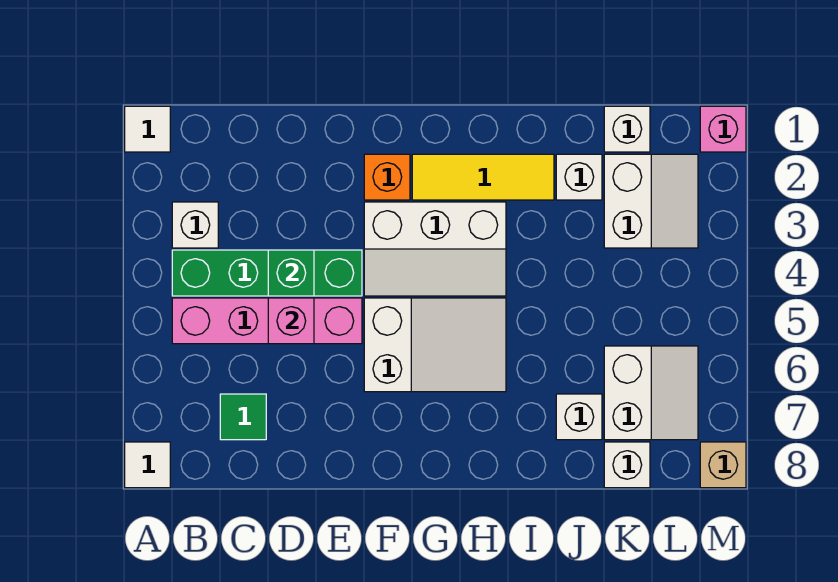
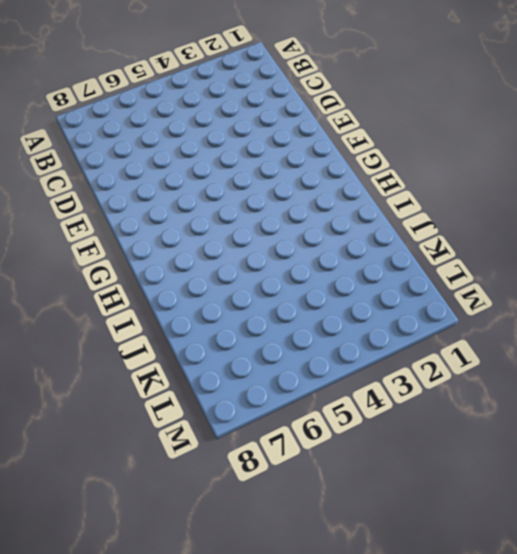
none -> white tile A1 level 1
none -> white tile A8 level 1
none -> white brick B3 level 1

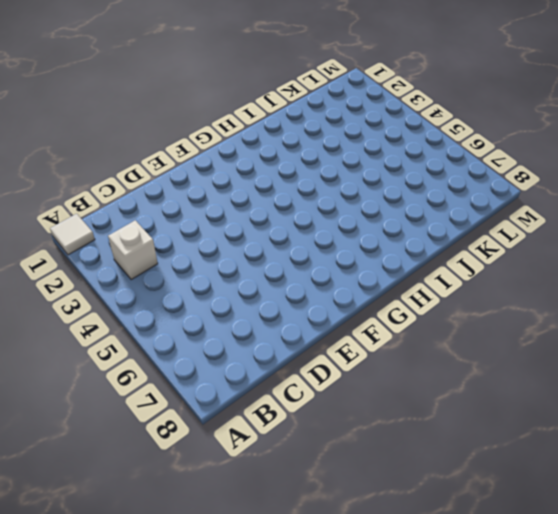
none -> white tile A8 level 1
none -> green brick B4:E4 level 1
none -> pink brick B5:E5 level 1

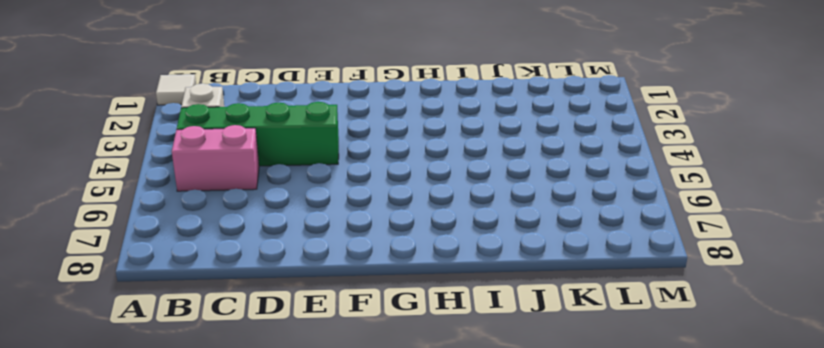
pink brick B5:C5 level 1 -> pink brick B5:E5 level 1
none -> white tile A8 level 1
none -> green tile C7 level 1
none -> orange brick F2 level 1

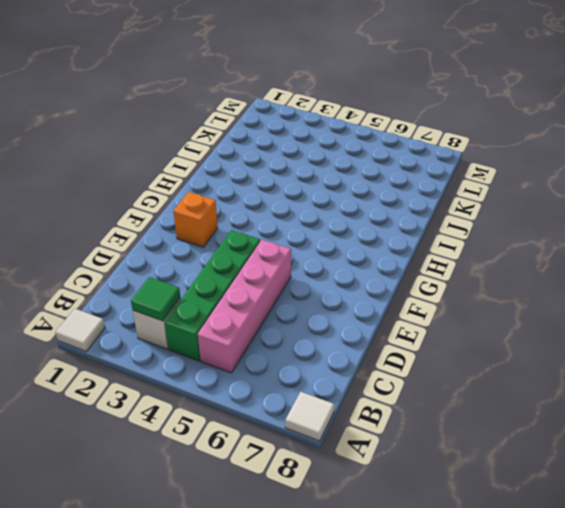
green tile B3 level 2 -> green tile C7 level 1
none -> white slope F3:H4 level 1 top 3
none -> white slope F5:H6 level 1 top F
none -> yellow tile G2:I2 level 1

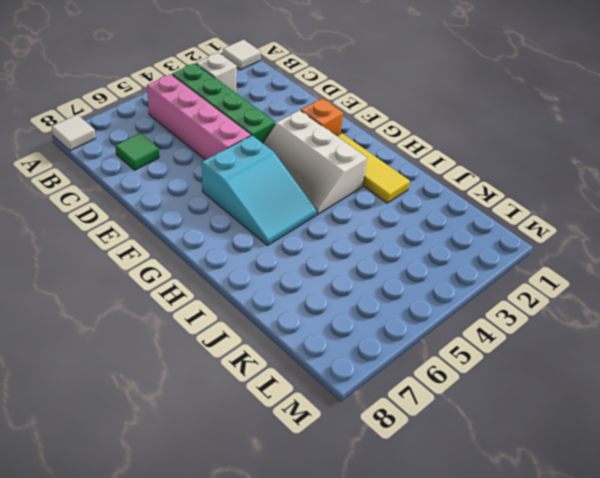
cyan slope F5:H6 level 1 top F -> white slope F5:H6 level 1 top F
none -> white brick J2 level 1
none -> white brick J7 level 1
none -> white brick K1 level 1

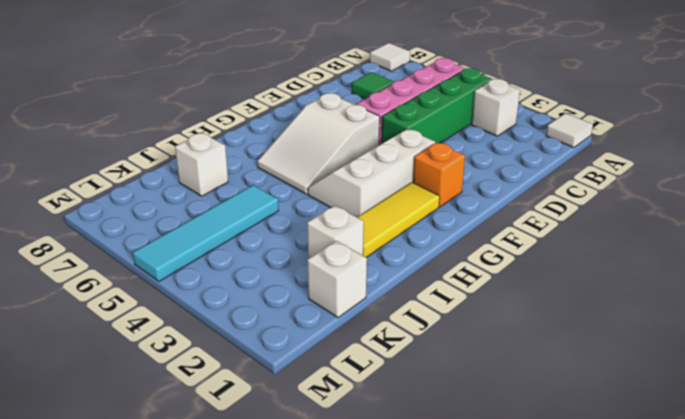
cyan tile J5:M5 level 1 -> none
none -> white slope K2:L3 level 1 top K
none -> white slope K6:L7 level 1 top K
none -> white brick K8 level 1

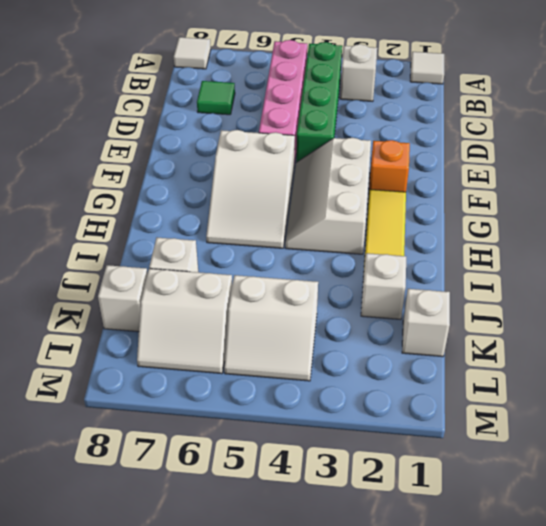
white slope K4:L5 level 1 top K -> white slope K2:L3 level 1 top K
none -> pink brick M1 level 1
none -> tan brick M8 level 1
none -> green brick D4 level 2

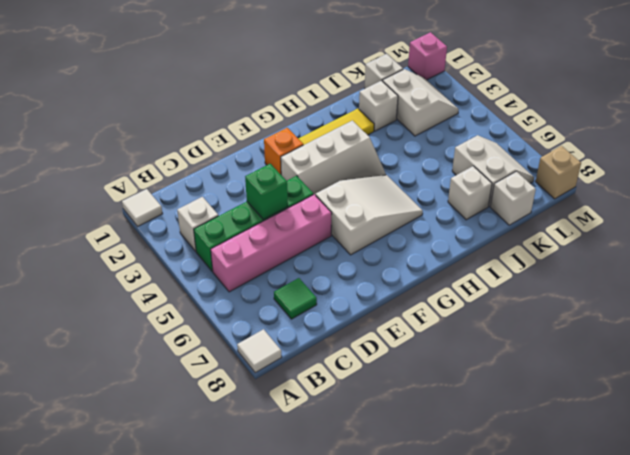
none -> pink brick D5 level 2

